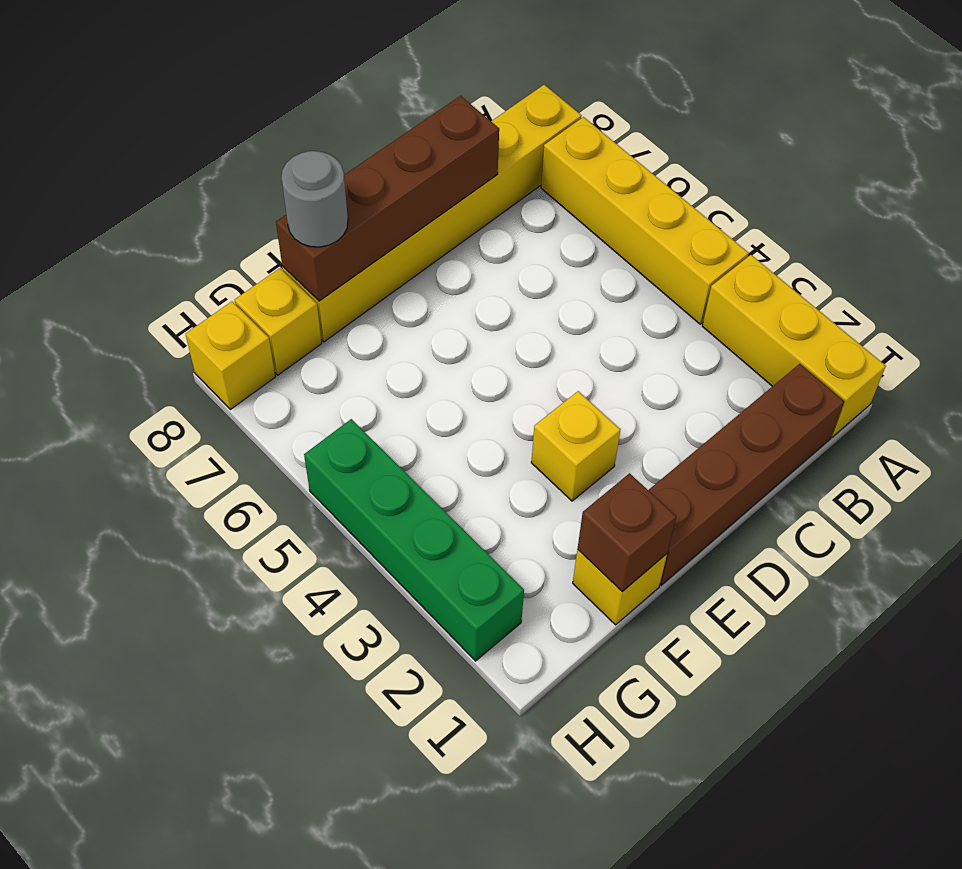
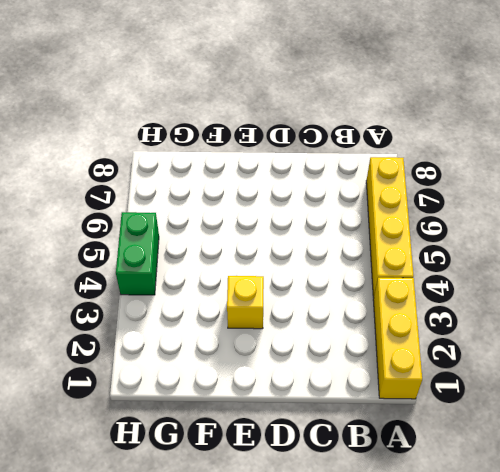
green brick H4:H5 level 1 -> green brick H2:H5 level 1
none -> yellow brick A8:F8 level 1
none -> brown brick B1:E1 level 1
none -> yellow brick F1 level 1

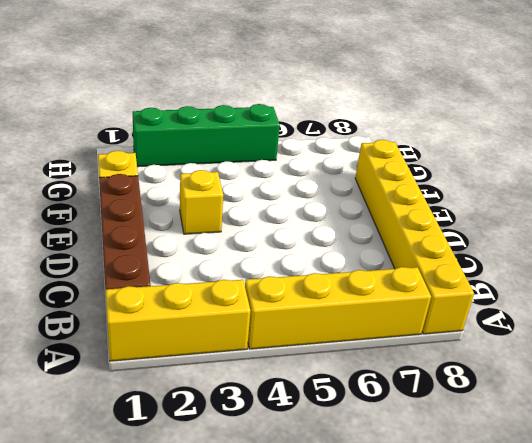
none -> yellow brick G8 level 1
none -> yellow brick H8 level 1
none -> brown brick C8:F8 level 2

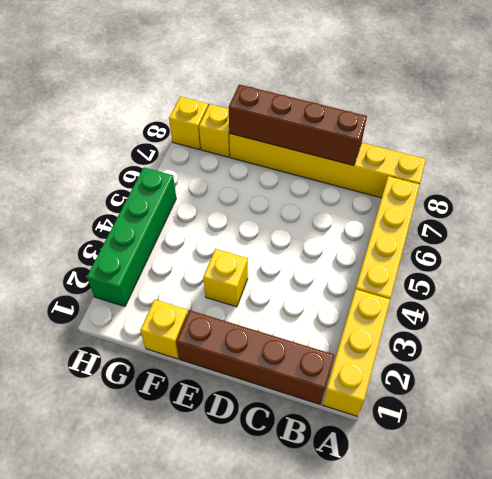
none -> brown brick F1 level 2
none -> grey round brick F8 level 3

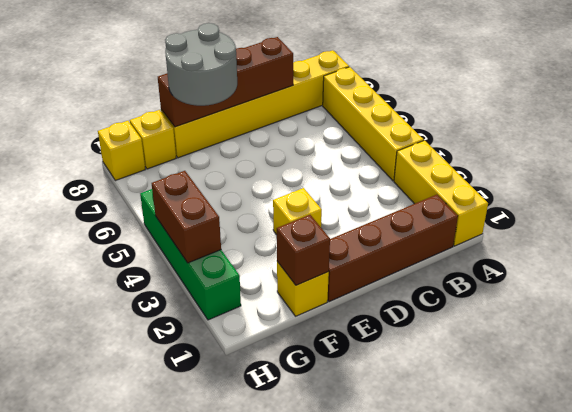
grey round brick E7:F8 level 3 -> grey round brick F8 level 3
brown brick H3:H4 level 2 -> none

